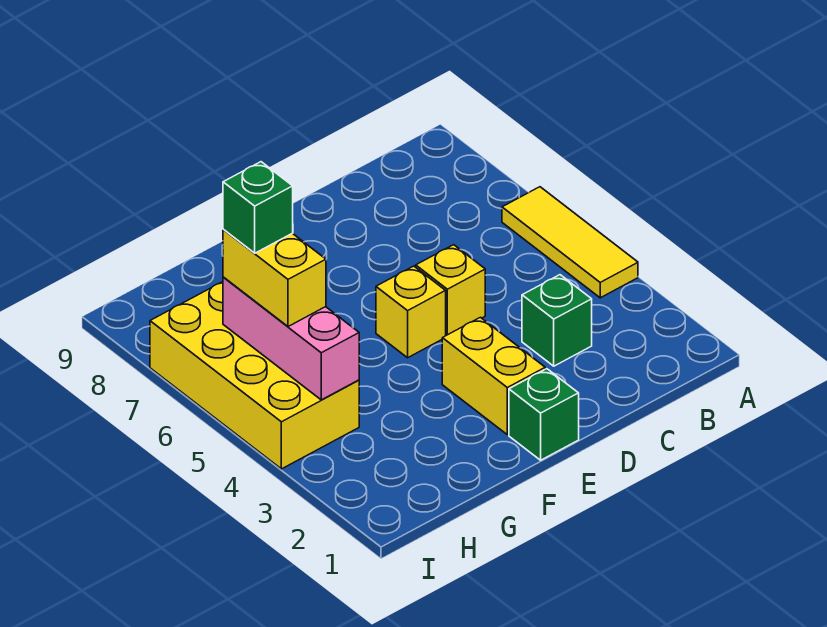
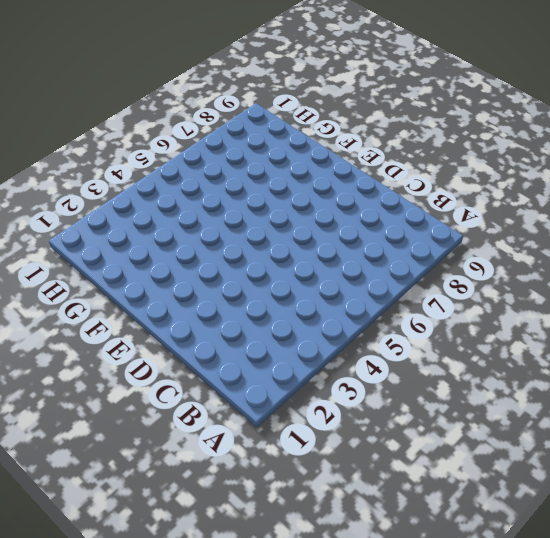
none -> yellow tile A4:A6 level 1
none -> green brick C3 level 1

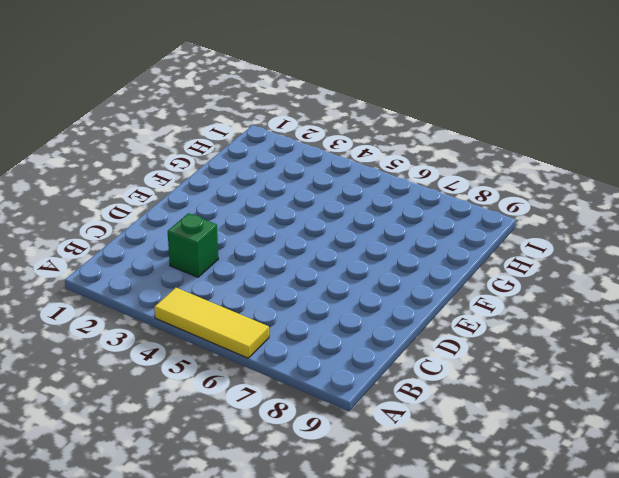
none -> yellow brick D5 level 1
none -> green brick E1 level 1

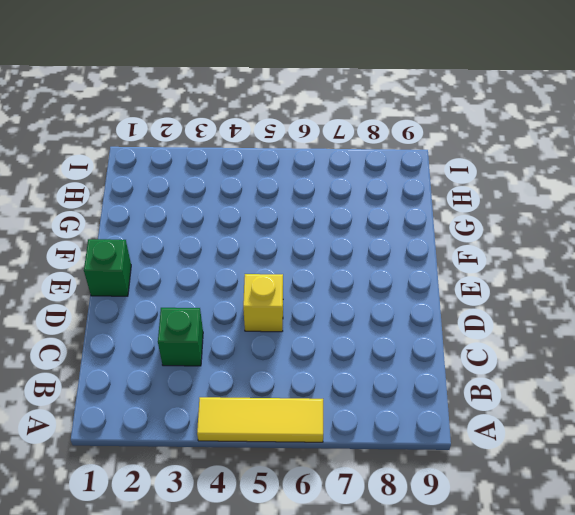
none -> yellow brick E2:E3 level 1
none -> yellow brick E5 level 1

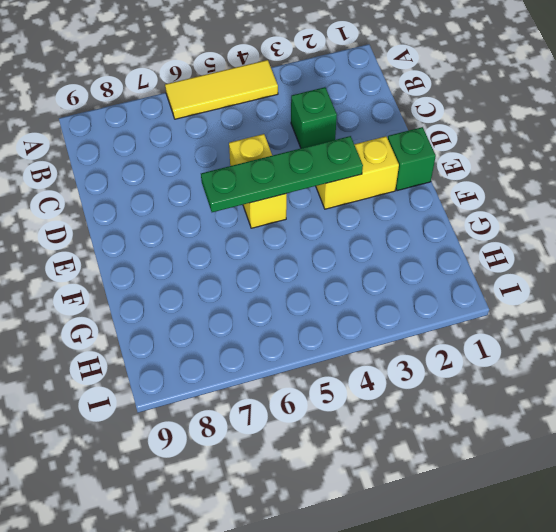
green plate E3:E6 level 2 -> none
none -> yellow brick H4:I7 level 1
none -> pink brick H4:H6 level 2

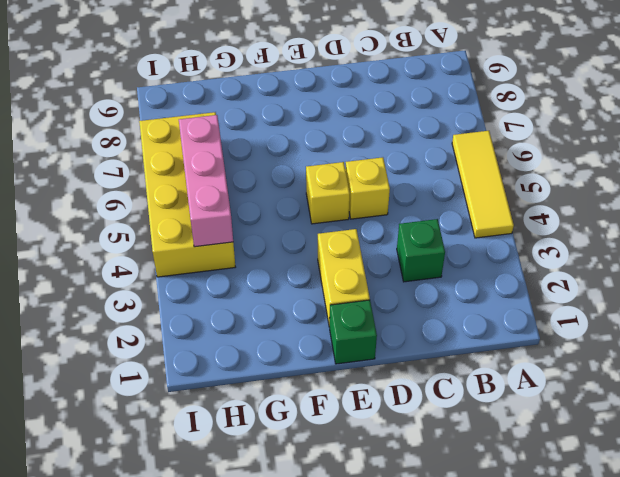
none -> yellow brick H5:H6 level 3
none -> green brick H6 level 4

